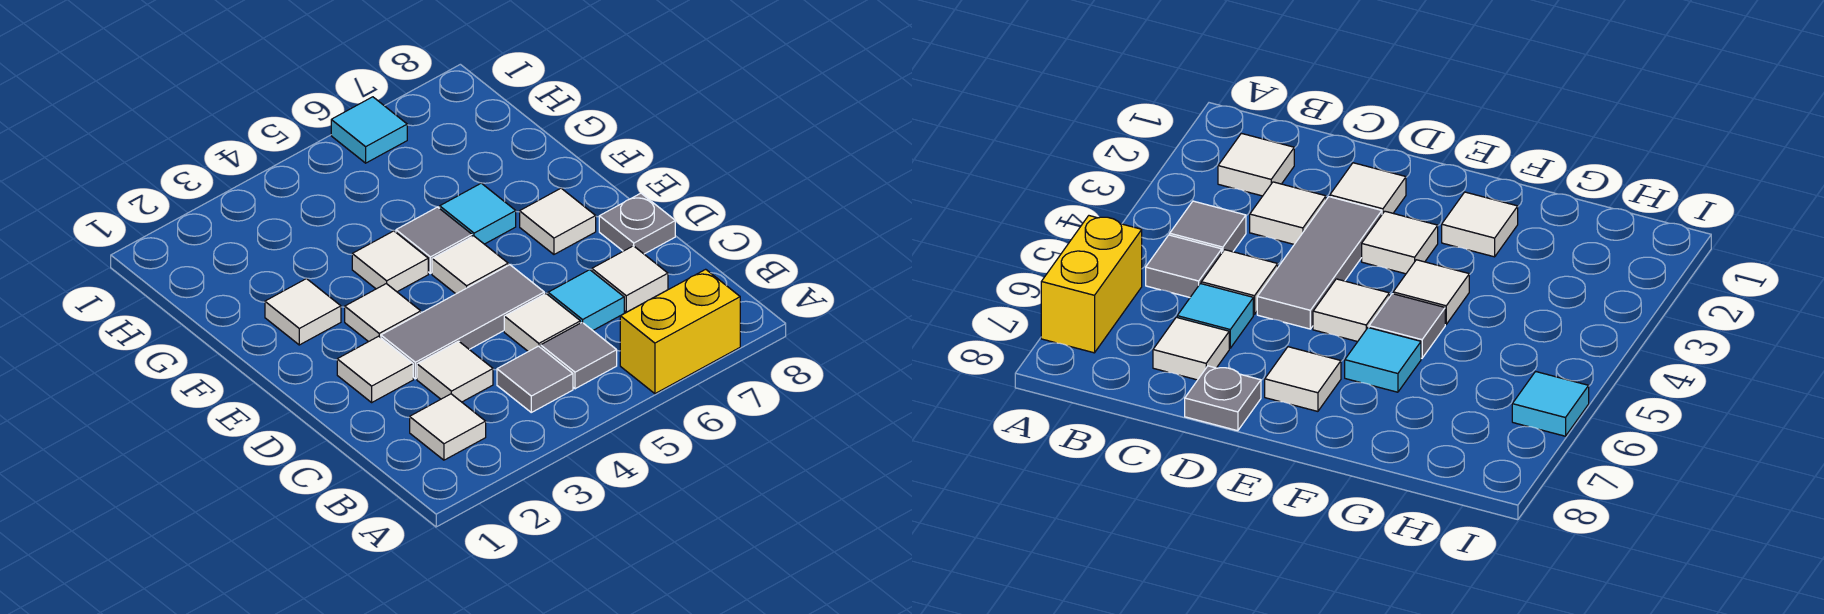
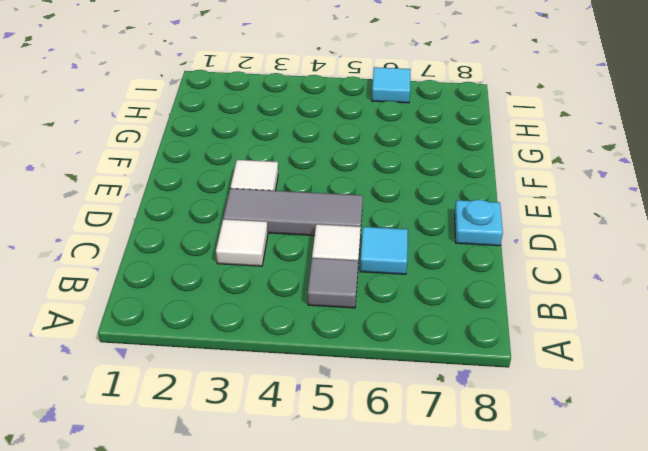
cyan plate D8 level 1 -> grey plate D8 level 1
none -> yellow brick A6:A7 level 1
none -> white tile B2 level 1
none -> grey tile B4 level 1

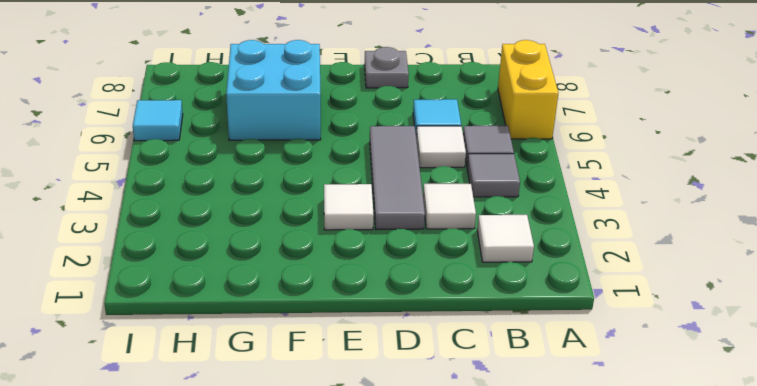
cyan brick F6:G7 level 1 -> cyan tile F6 level 1
none -> white tile C7 level 1
none -> white tile D2 level 1
none -> white tile E5 level 1

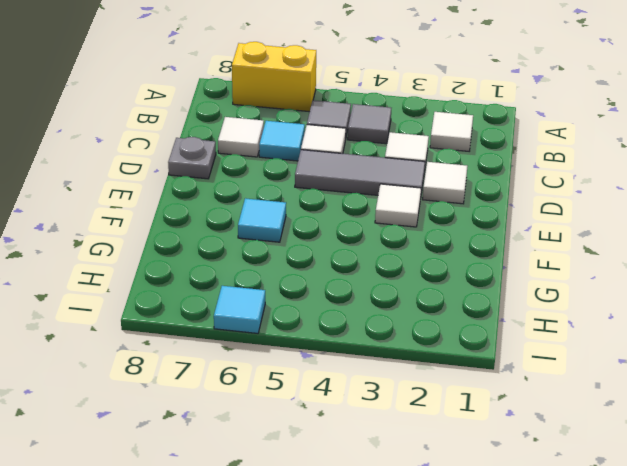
none -> white tile E5 level 1
none -> white tile E7 level 1
none -> white tile F2 level 1

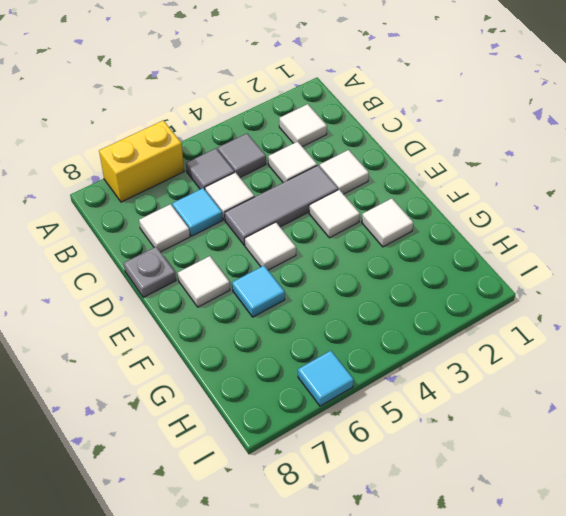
none -> white tile F4 level 1
none -> grey tile F5 level 1

